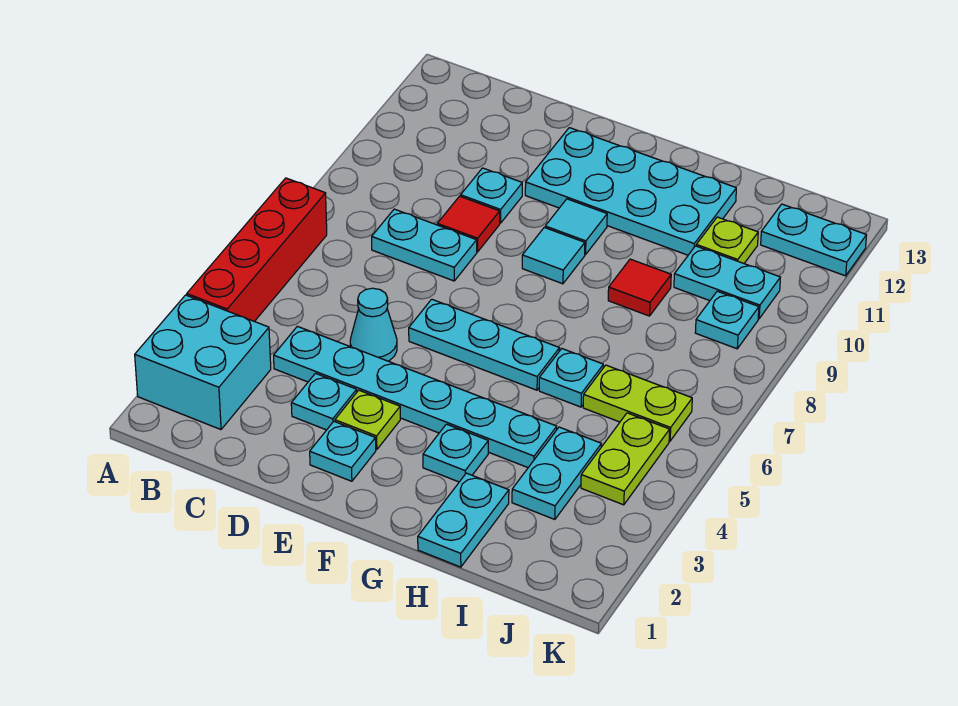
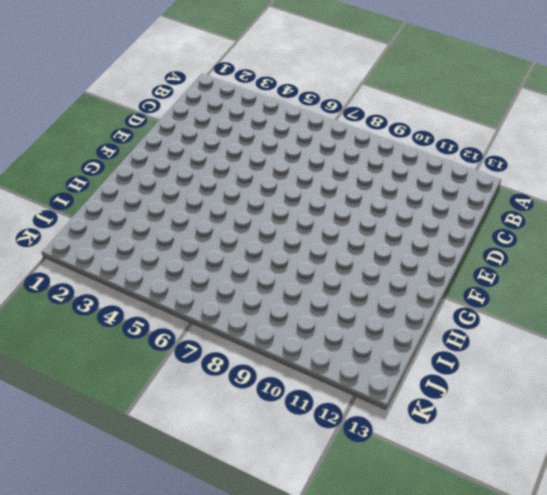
none -> cyan brick A2:B3 level 1
none -> red brick A4:A7 level 1
none -> cyan plate C4:H4 level 1

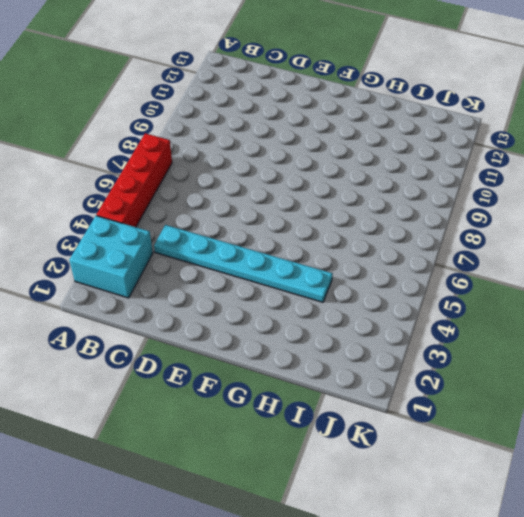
none -> cyan plate C8:D8 level 1
none -> cyan plate D3 level 1
none -> cyan cone D5 level 1

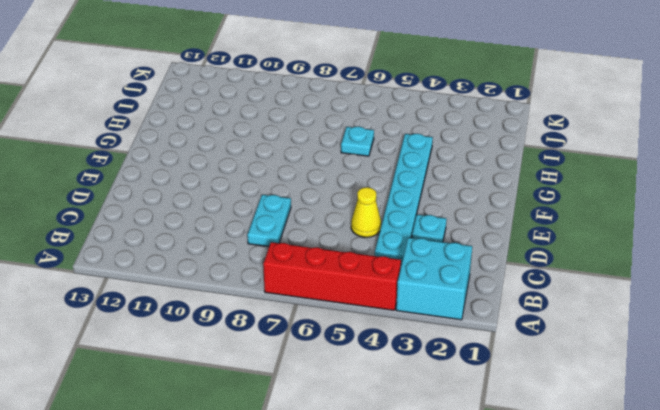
yellow cone D5 level 1 -> cyan cone D5 level 1
none -> red tile D9 level 1
none -> cyan plate D10 level 1
none -> cyan plate E2 level 1

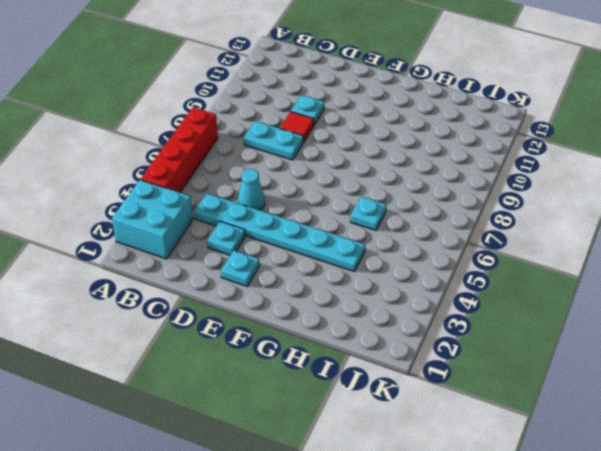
none -> lime plate E3 level 1
none -> cyan plate E6:G6 level 1
none -> cyan plate E11:H12 level 1

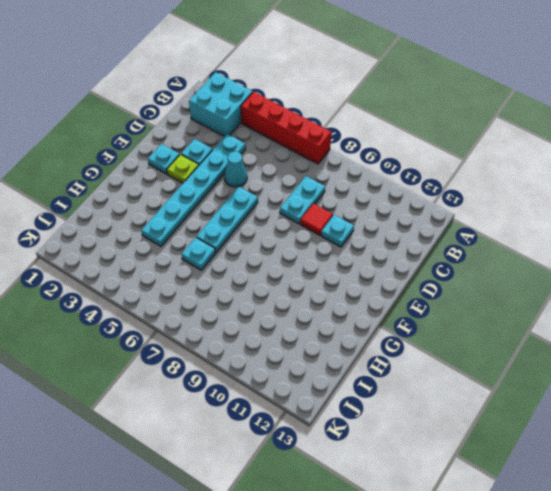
none -> cyan plate E11:H12 level 1
none -> cyan tile F9 level 1
none -> cyan tile F10 level 1

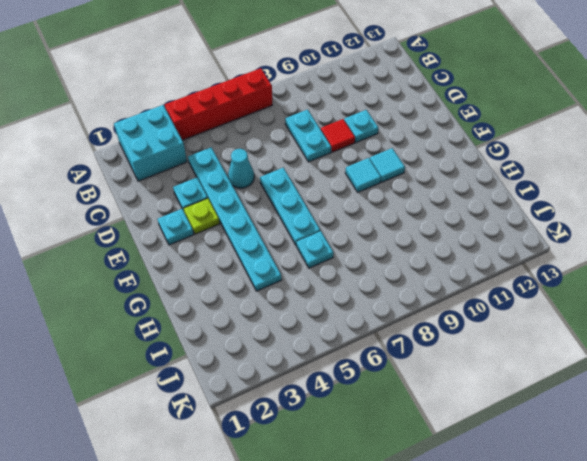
none -> cyan plate E11:H12 level 1
none -> cyan plate G3 level 1
none -> cyan plate H1:H2 level 1

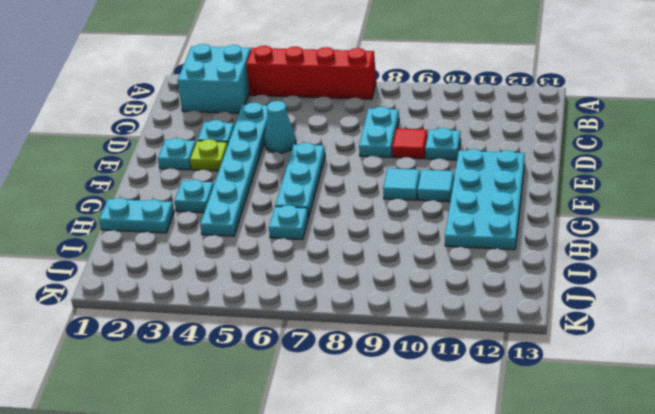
none -> red tile H9 level 1
none -> cyan plate I3:I4 level 1
none -> lime plate I6:J6 level 1

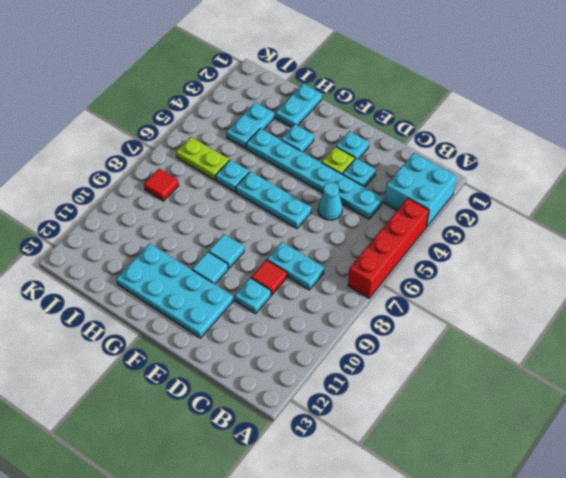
red tile J8 level 1 -> red tile H9 level 1
none -> cyan plate I10:J10 level 1
none -> lime plate I11 level 1
none -> lime plate J4:J5 level 1

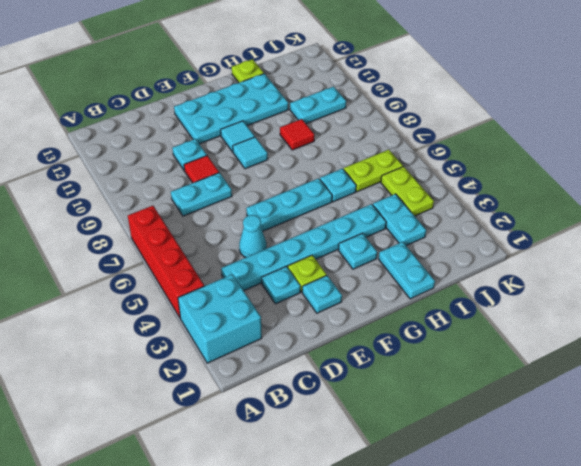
lime plate H13 level 1 -> lime plate I11 level 1
none -> cyan plate J9 level 1
none -> cyan plate J12:K12 level 1

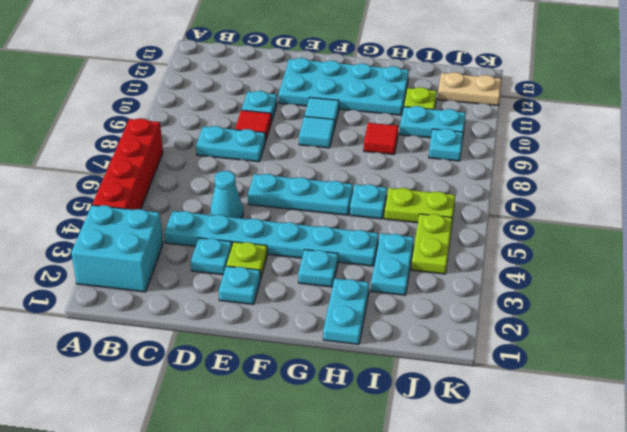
tan plate J12:K12 level 1 -> cyan plate J12:K12 level 1

